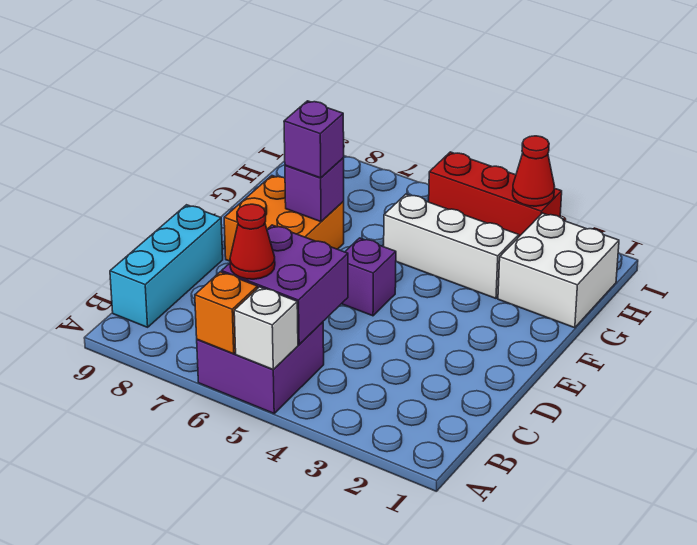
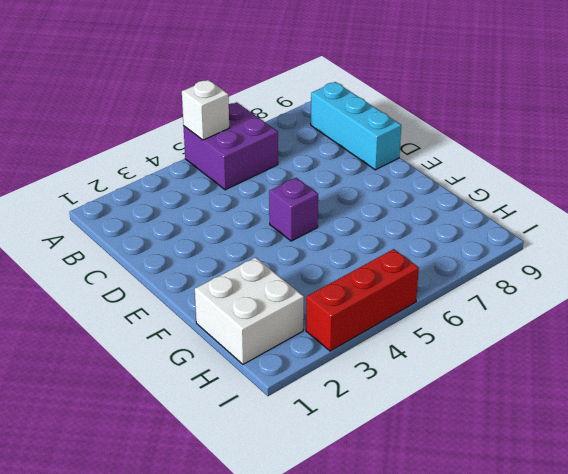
none -> orange brick E7:F8 level 1
none -> white brick G3:G5 level 1
none -> orange brick A6 level 2

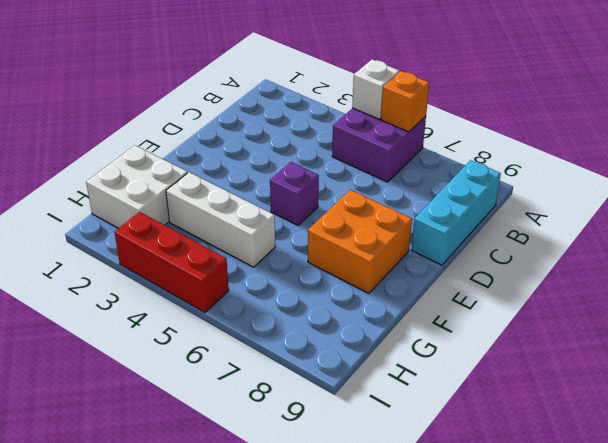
none -> purple brick B5:C6 level 2
none -> purple brick F7 level 2
none -> red cone I3 level 2

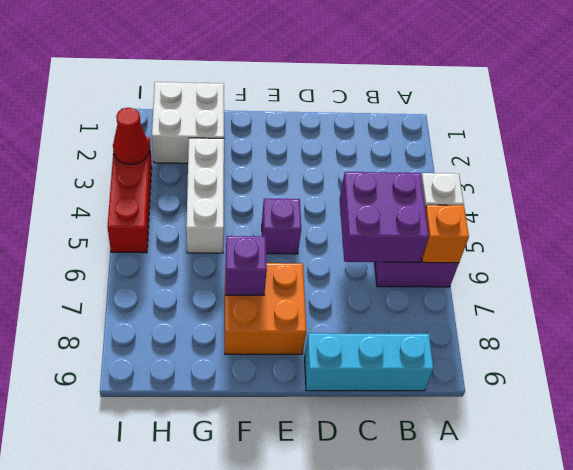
none -> red cone B6 level 3
none -> purple brick F7 level 3

